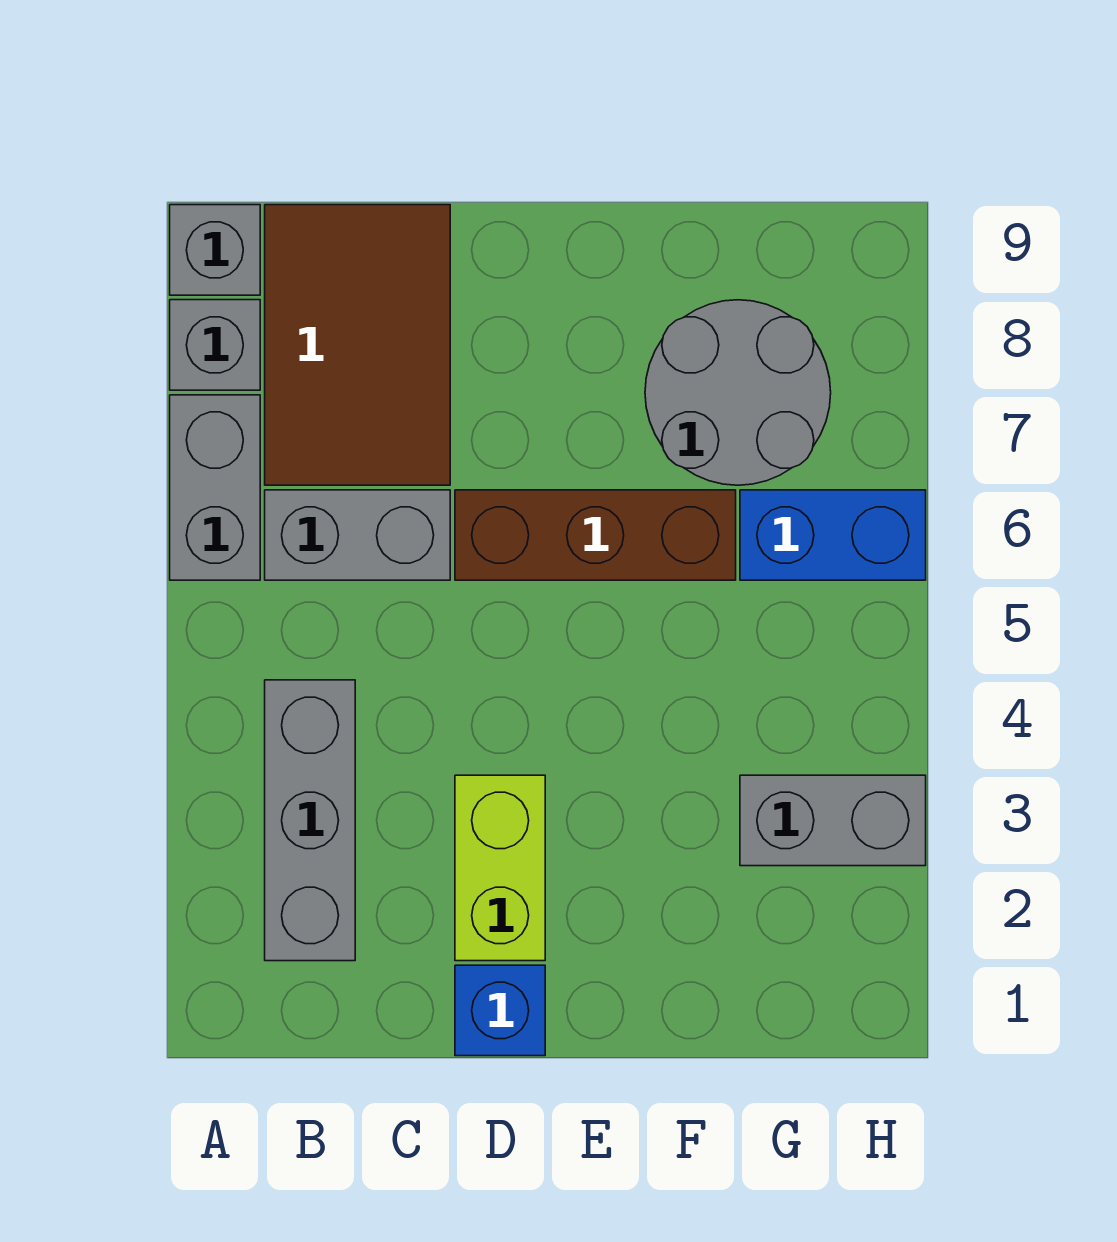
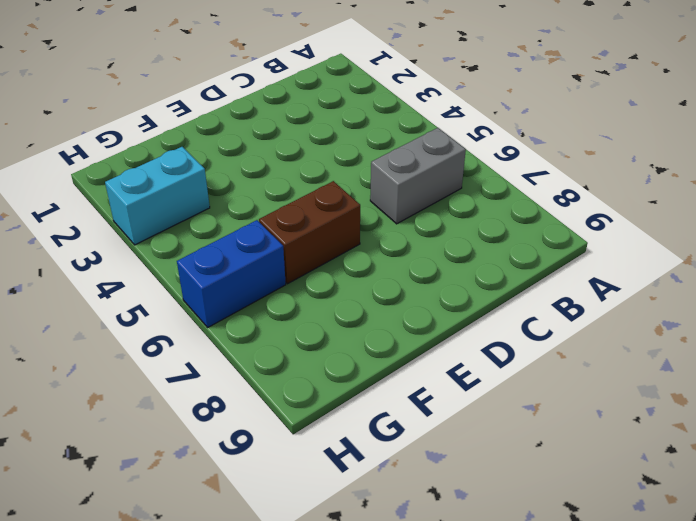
brown brick E6:F6 level 1 -> brown brick D6:F6 level 1
cyan brick G3:H3 level 1 -> grey brick G3:H3 level 1
none -> grey brick A6:A7 level 1
none -> grey brick A8 level 1
none -> grey brick A9 level 1

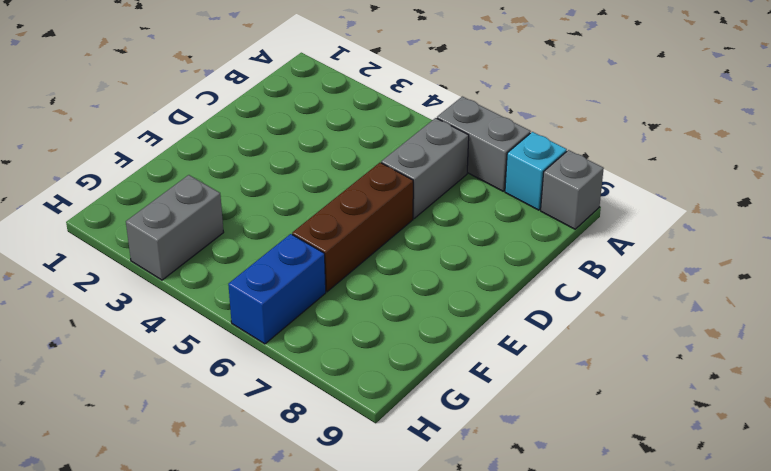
cyan brick A8 level 1 -> grey brick A8 level 1
none -> grey brick B2:B4 level 1
none -> brown tile B7:C9 level 1
none -> blue brick D1 level 1

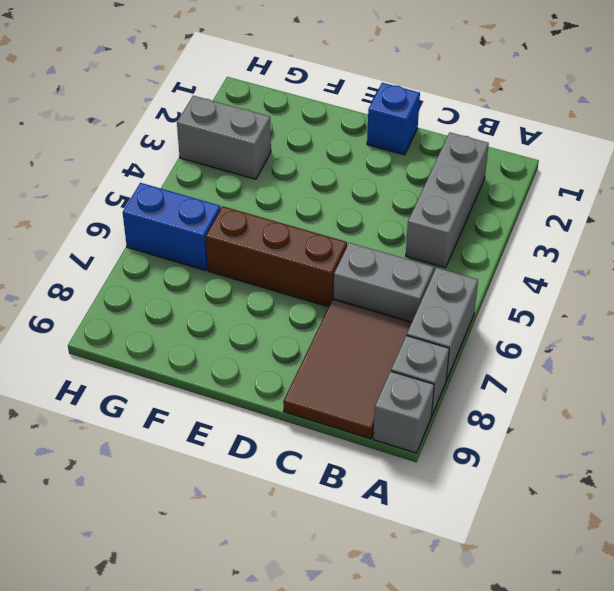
none -> lime brick D2:D3 level 1
none -> grey round brick F7:G8 level 1

